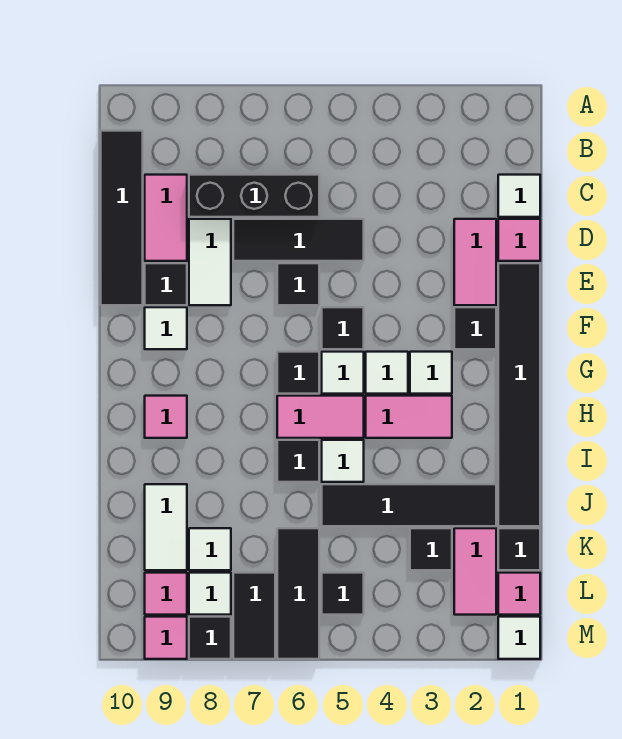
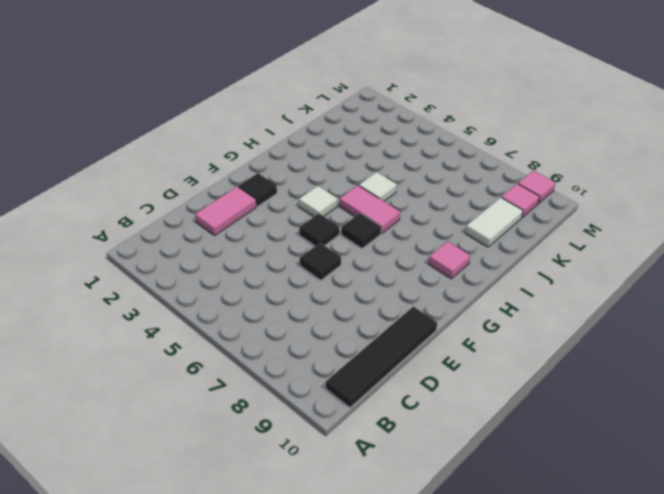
none -> white tile C1 level 1
none -> black brick C6:C8 level 1
none -> pink tile C9:D9 level 1
none -> pink tile D1 level 1

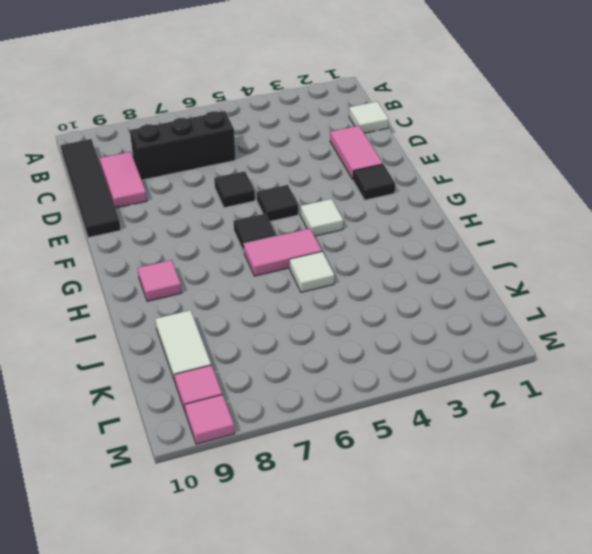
none -> pink tile D1 level 1
none -> black tile D5:D7 level 1
none -> white tile D8:E8 level 1
none -> black tile E1:J1 level 1

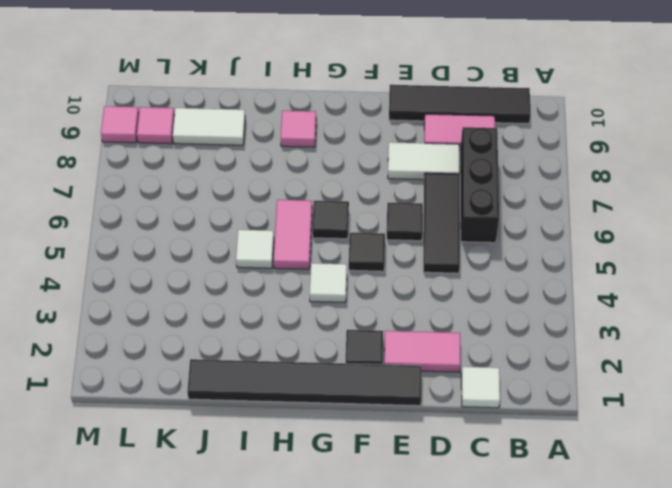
none -> pink tile D1 level 1
none -> black tile E9 level 1
none -> white tile F9 level 1
none -> white tile G3 level 1

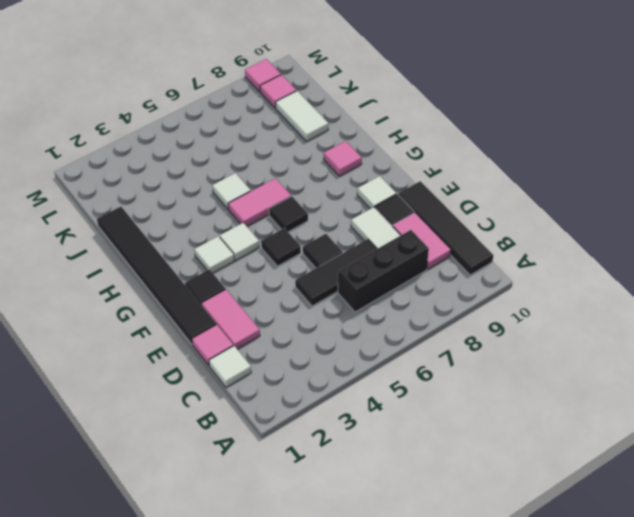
none -> white tile G5 level 1
none -> pink tile H3:H4 level 1
none -> black tile I6 level 1
none -> black tile J2:J5 level 1

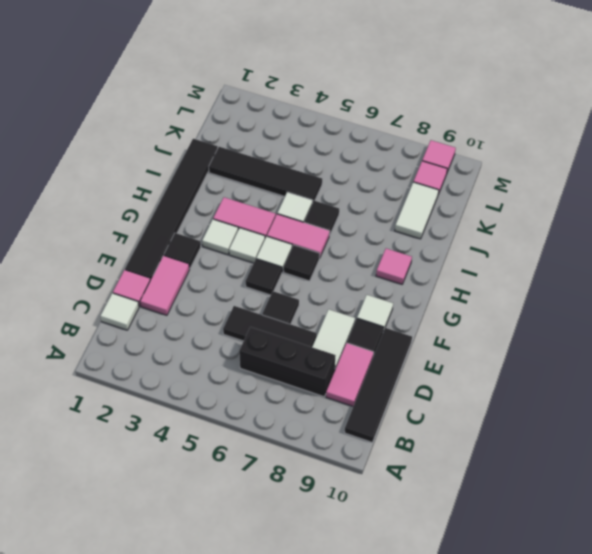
none -> black tile K1 level 1
none -> pink tile K2:L2 level 1
none -> black tile K3 level 1
none -> black tile K6:M6 level 1

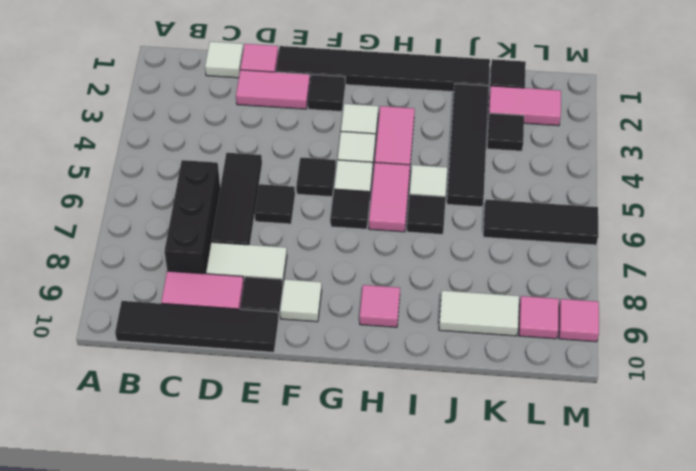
none -> white tile K8 level 1
none -> pink tile L1 level 1
none -> black tile L5 level 1
none -> black tile L7:M7 level 1

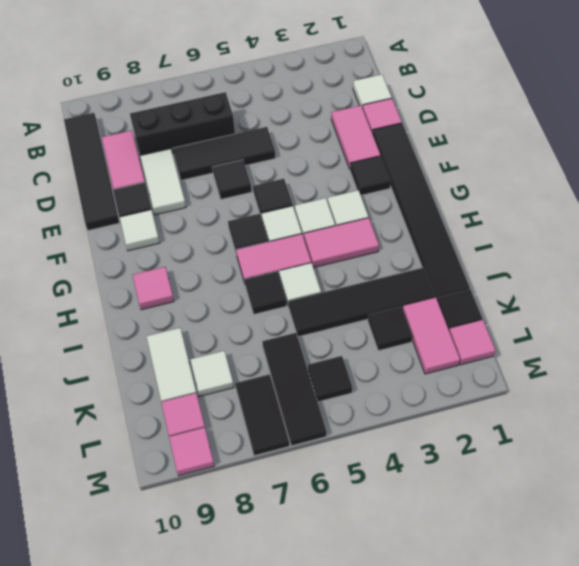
none -> white tile L8 level 1
none -> white tile M1 level 1
none -> black tile M8 level 1

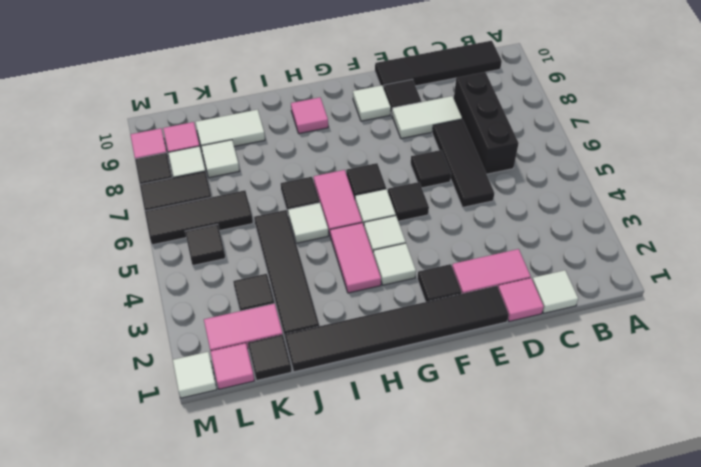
none -> pink tile C9:D9 level 1

